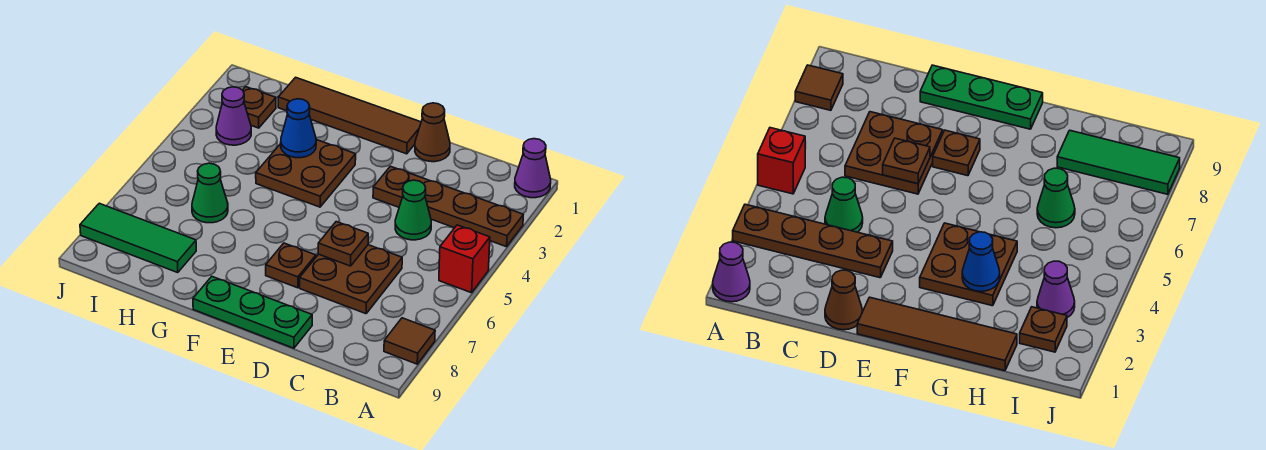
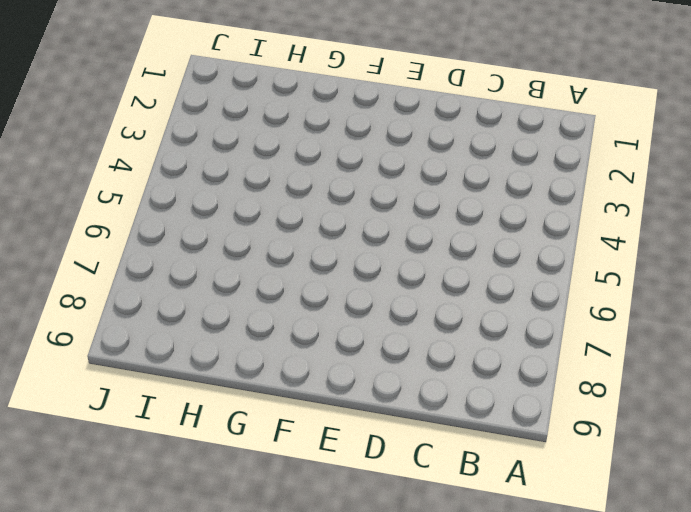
none -> purple cone A1 level 1
none -> brown plate A3:D3 level 1
none -> red brick A5 level 1

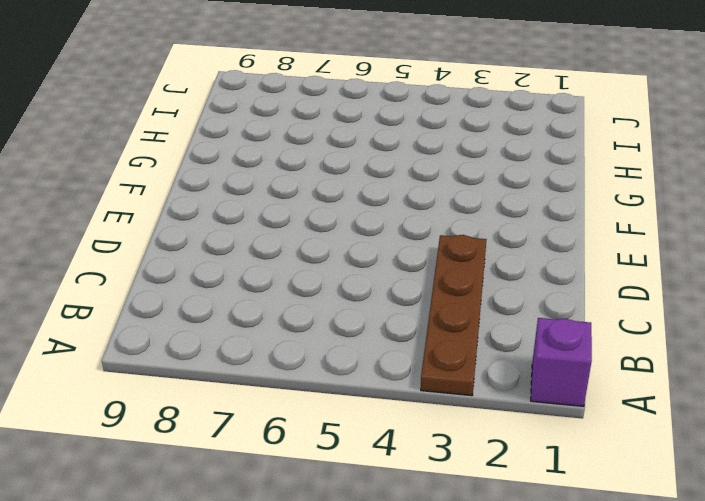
purple brick A1 level 1 -> purple cone A1 level 1
none -> red brick A5 level 1
none -> brown tile A8 level 1
none -> green cone C4 level 1

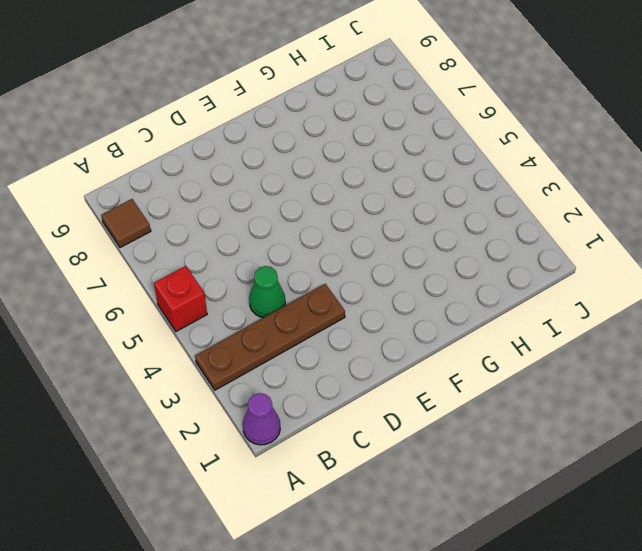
none -> brown plate C6:D7 level 1
none -> brown cone D1 level 1
none -> green plate D9:F9 level 1

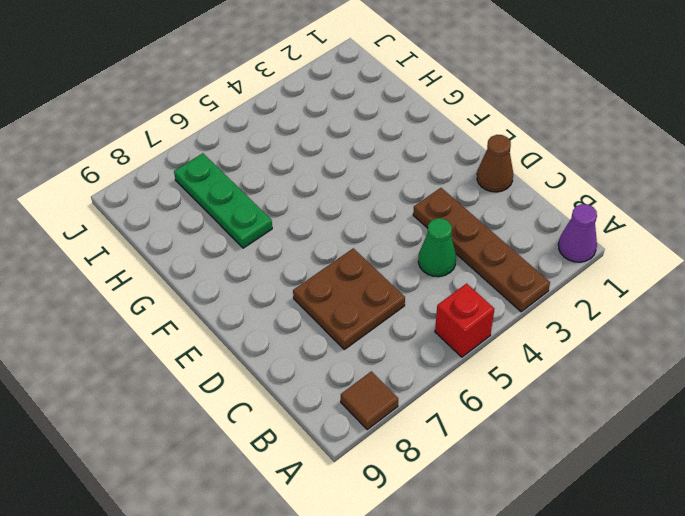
green plate G7:I7 level 1 -> green plate D9:F9 level 1
none -> brown tile E1:H1 level 1
none -> brown plate E7 level 1
none -> brown plate F3:G4 level 1

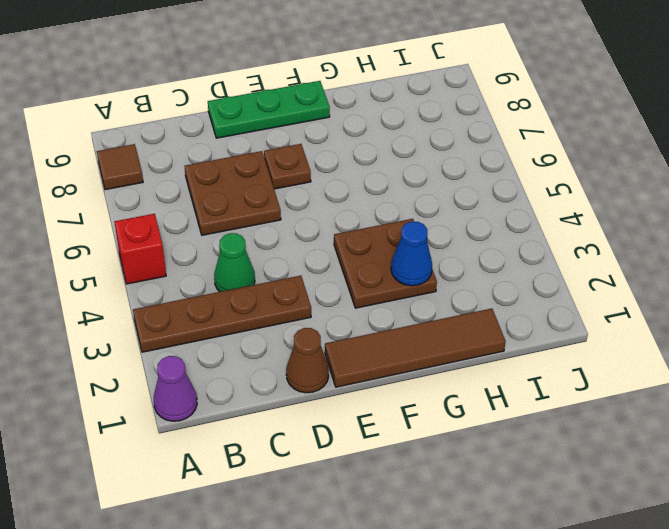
none -> green cone H6 level 1
none -> green tile H8:J8 level 1
none -> brown plate I2 level 1

